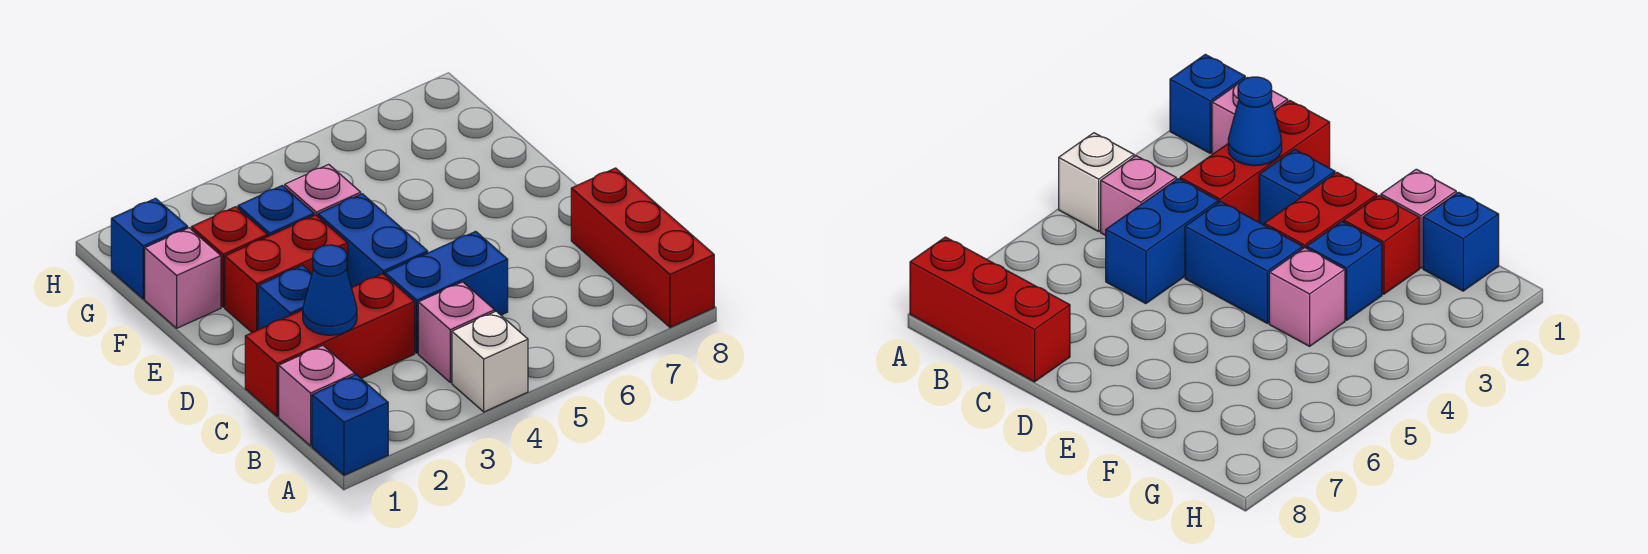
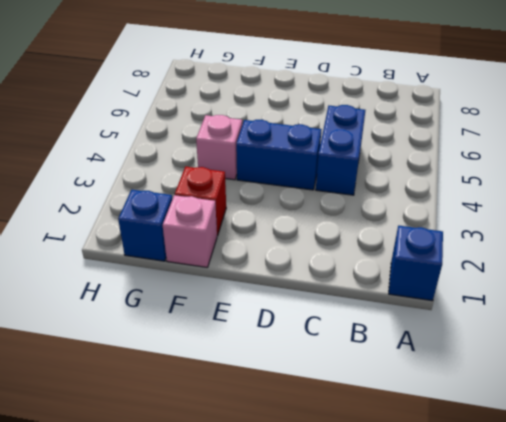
none -> white brick A4 level 1
none -> red brick A8:C8 level 1
none -> pink brick B1 level 1

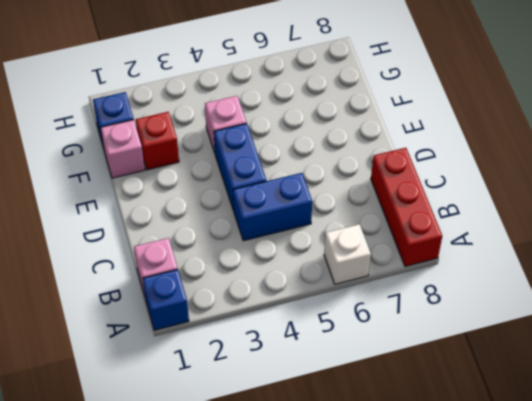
white brick A6 level 1 -> white brick A4 level 1
none -> pink brick B4 level 1
none -> red brick C1:C3 level 1
none -> blue brick D2 level 1

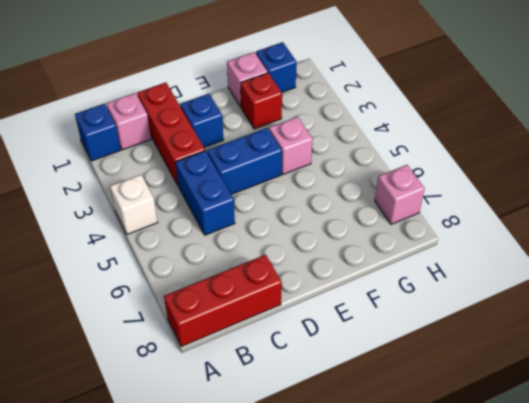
pink brick H7 level 1 -> pink brick B4 level 1
none -> red brick E2:E3 level 1
none -> blue brick F3 level 1
none -> blue cone C2 level 2

